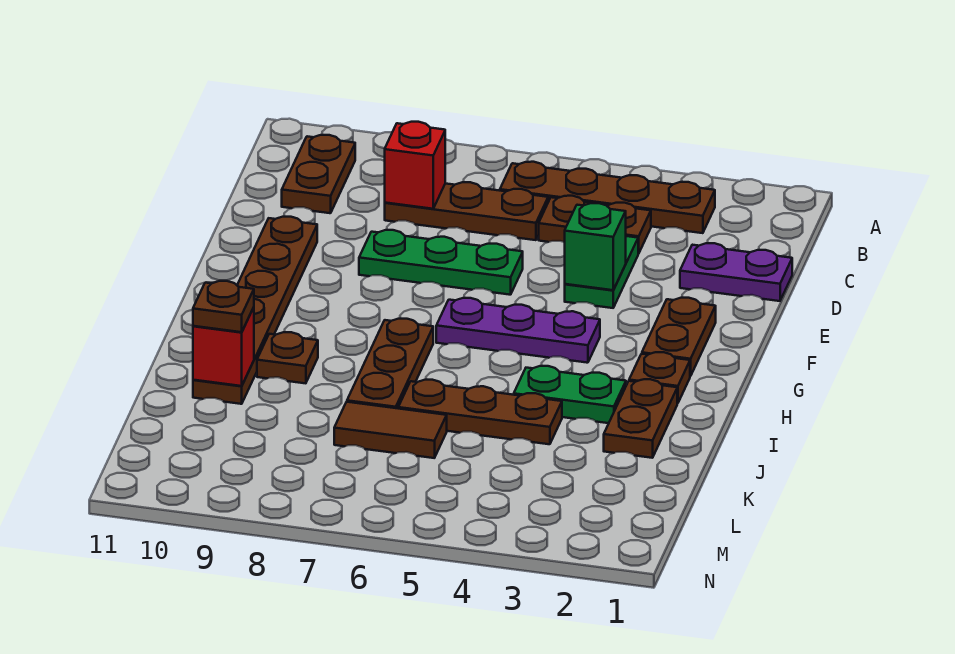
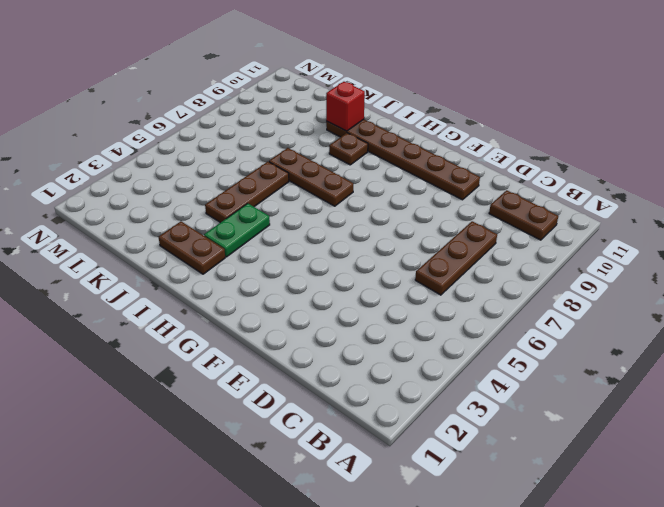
none -> brown plate B3:B6 level 1
none -> brown plate C4:C5 level 1
none -> purple plate D1:D2 level 1

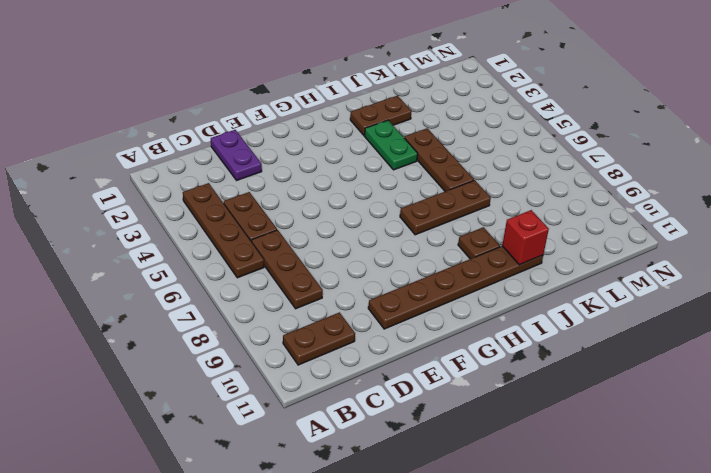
none -> green plate D4:E4 level 1
none -> green plate E6:E8 level 1
none -> brown plate F2:G2 level 1

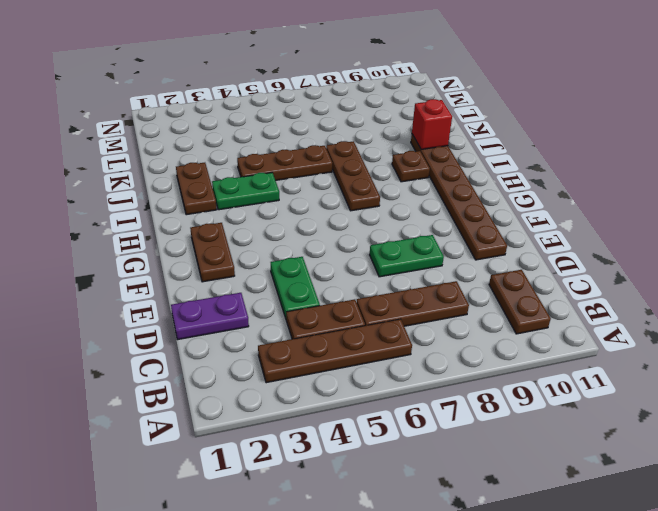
green plate E7:E8 level 1 -> green plate E6:E8 level 1
none -> purple plate G4:G6 level 1
none -> brown plate H2 level 1
none -> brown tile K6:K7 level 1

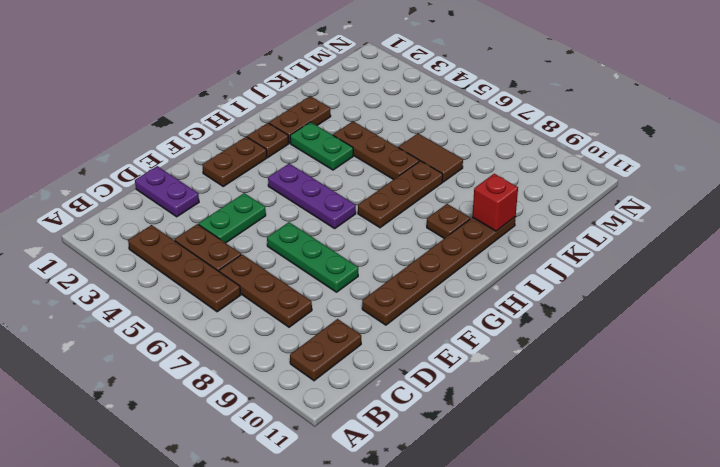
none -> red brick C8 level 2
none -> green brick E4 level 2
none -> brown plate J10 level 3

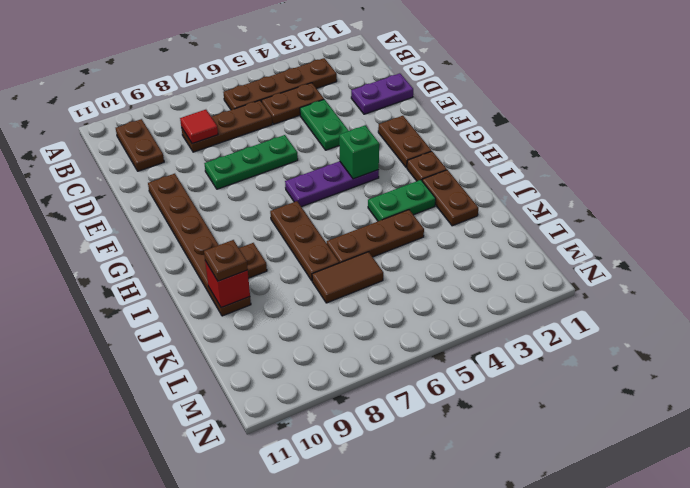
red tile C8 level 2 -> red brick C8 level 2
green brick G4 level 2 -> green brick E4 level 2

